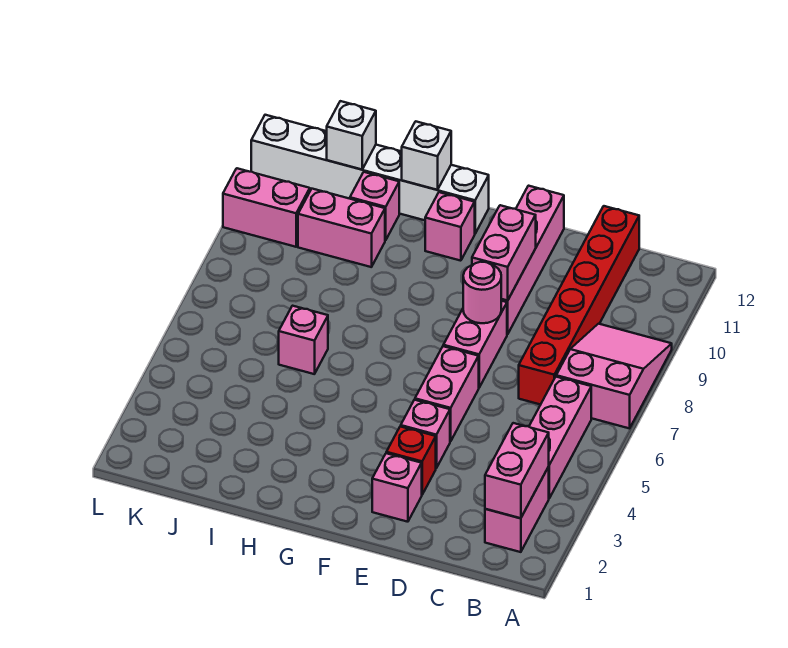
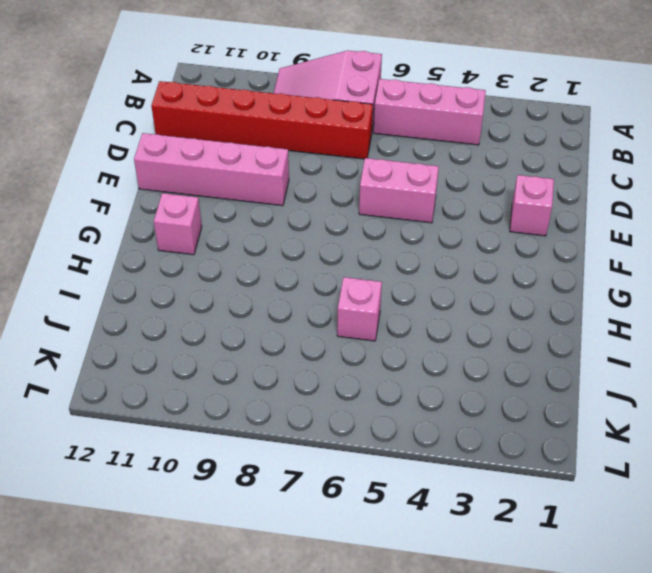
none -> pink brick B2:B3 level 1
none -> red brick E3 level 1
none -> pink brick E4 level 1

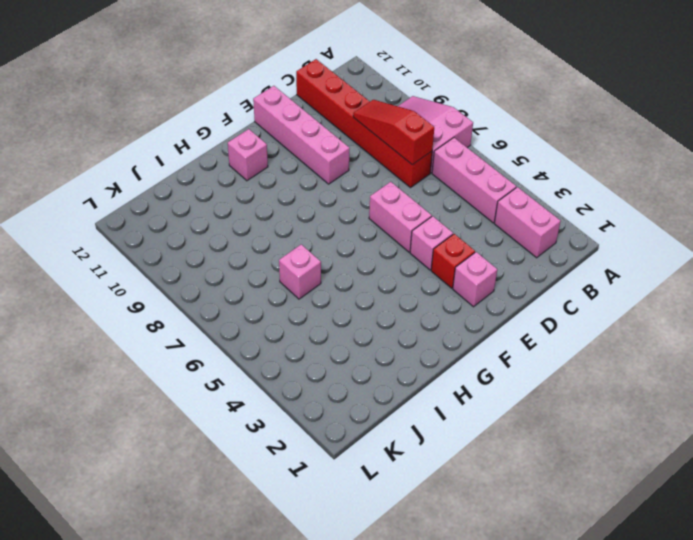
red slope C7:C9 level 2 top 7 -> none
none -> pink brick E7:E8 level 1
none -> white brick G12:L12 level 1
none -> pink brick I10:J10 level 1

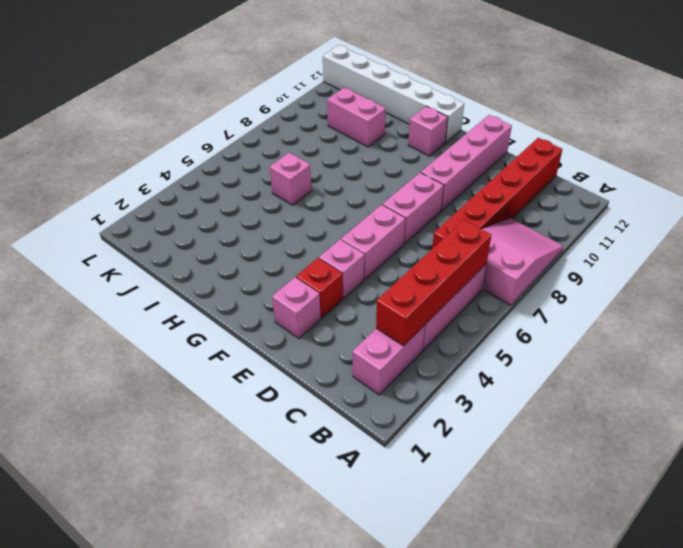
red brick B3:B6 level 2 -> pink brick B2:B3 level 2
none -> pink brick I11 level 1
none -> pink brick K10:L10 level 1
none -> pink round brick E8 level 2

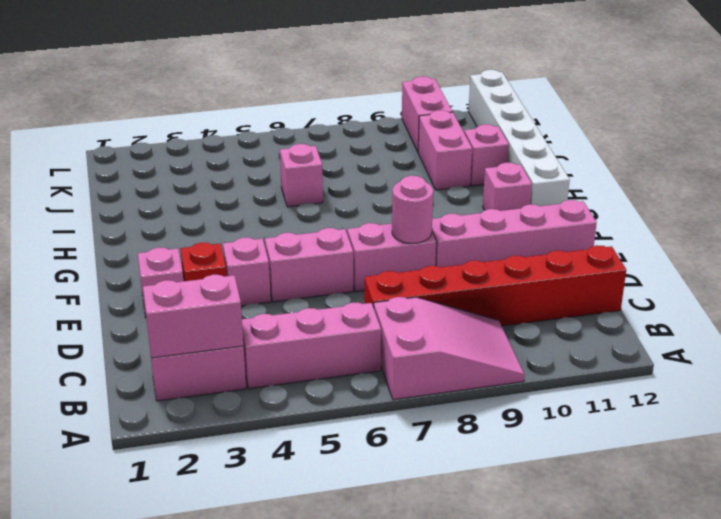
none -> pink brick E9:E10 level 2
none -> white brick H12 level 2
none -> white brick J12 level 2

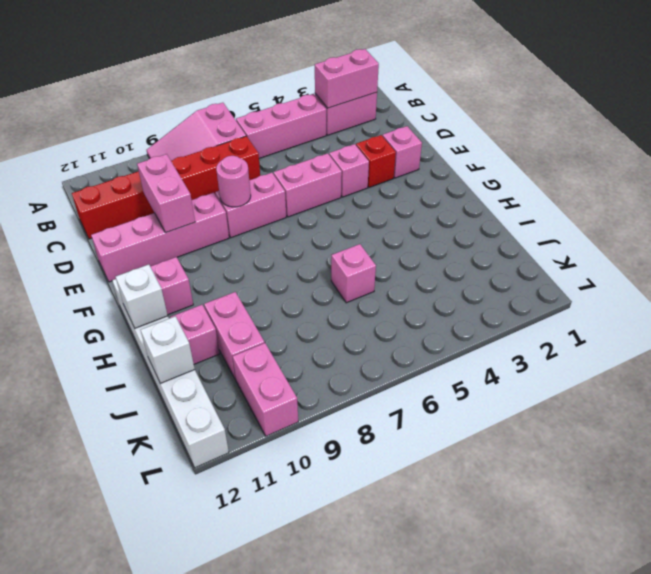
pink brick D10:E10 level 2 -> pink brick E9:E10 level 2

